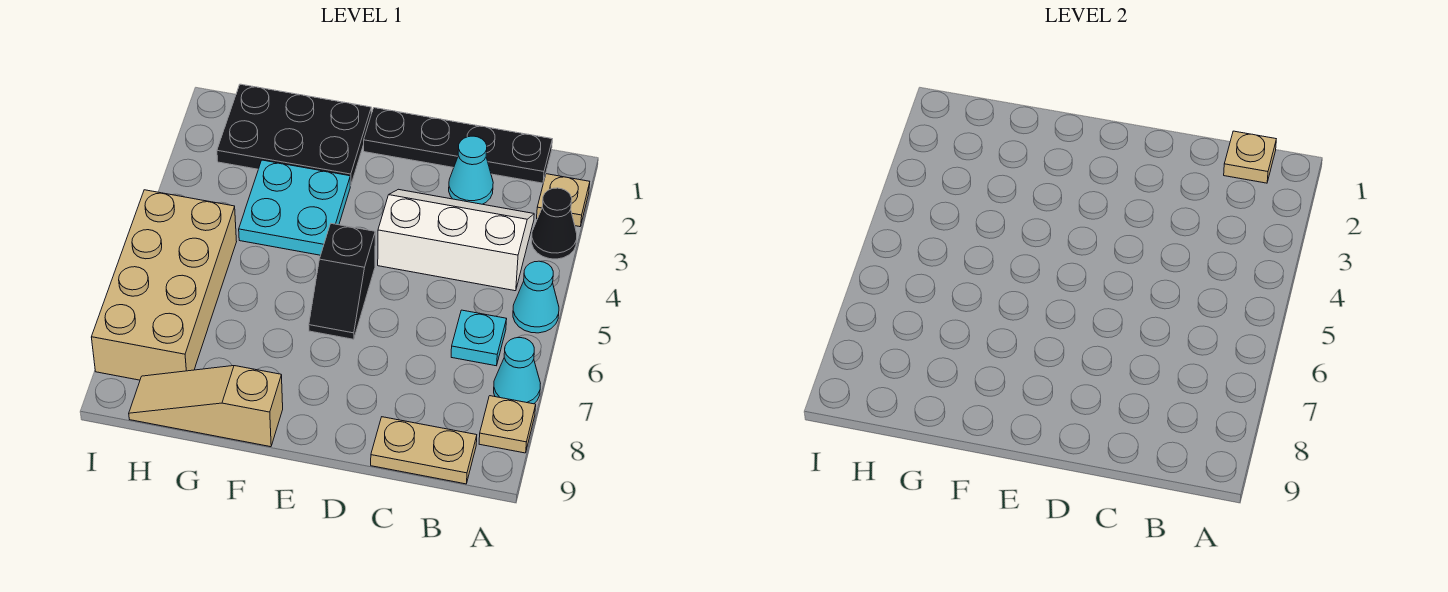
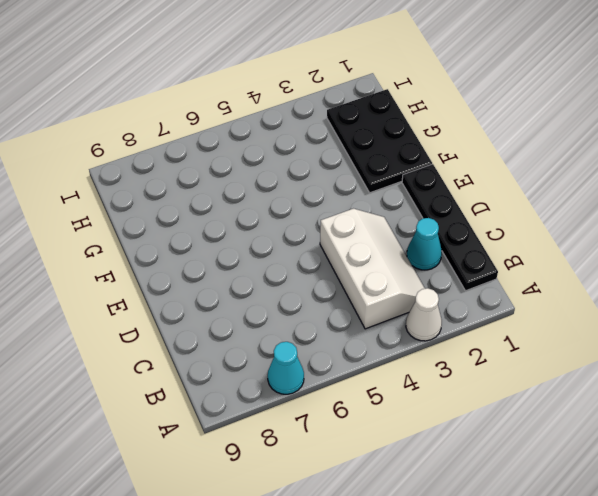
white cone A3 level 1 -> black cone A3 level 1
none -> tan plate A2 level 1
none -> cyan cone A5 level 1
none -> tan plate A8 level 1

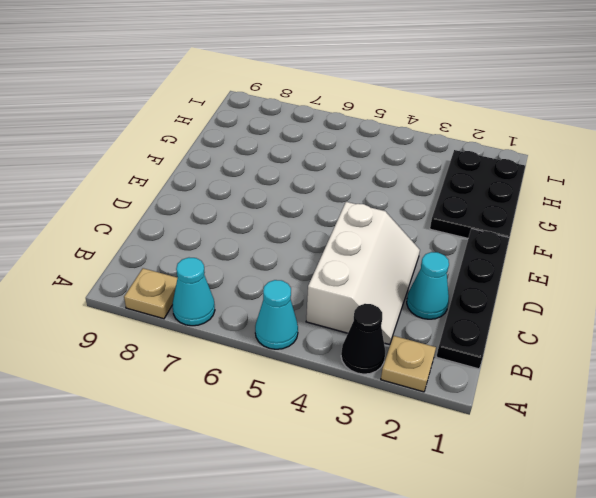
none -> cyan plate B6 level 1
none -> tan plate B9:C9 level 1
none -> black slope E5:E6 level 1 top 5

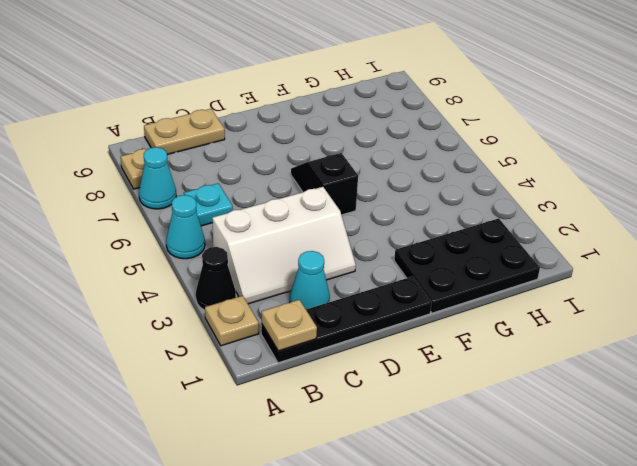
none -> cyan plate F3:G4 level 1
none -> tan slope F9:H9 level 1 top F
none -> tan brick H5:I8 level 1

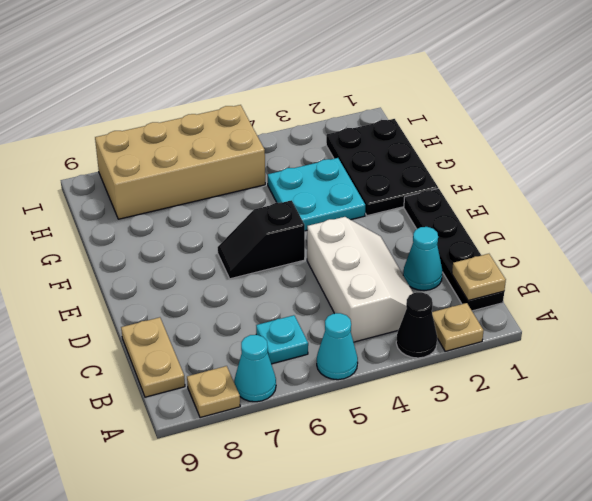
none -> tan slope F9:H9 level 1 top F

